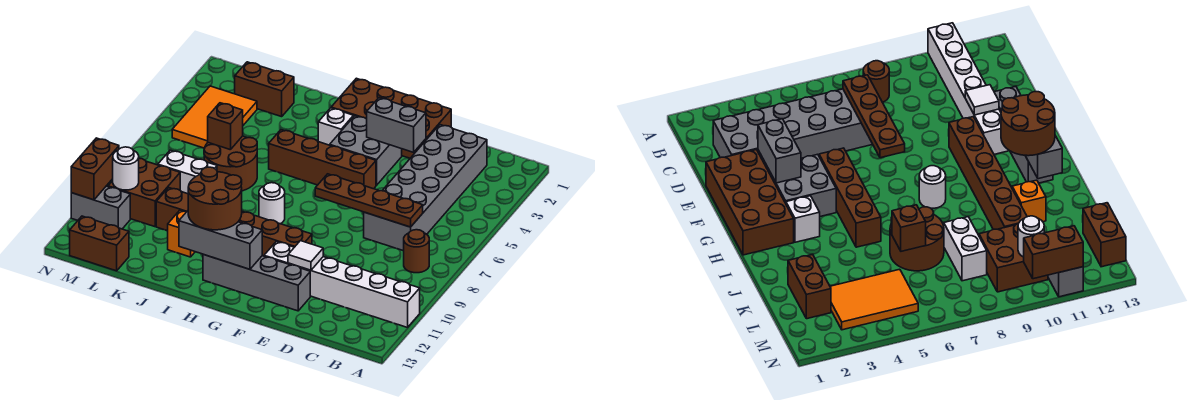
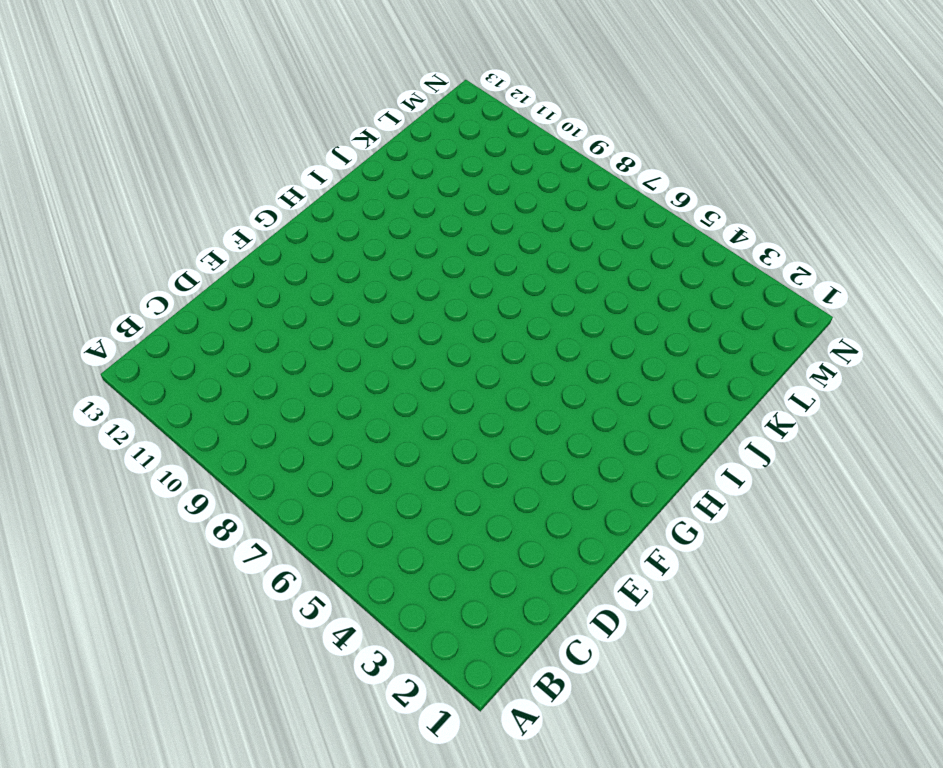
none -> white brick A11:F11 level 1
none -> brown round brick B8 level 1
none -> grey brick C2:D7 level 1

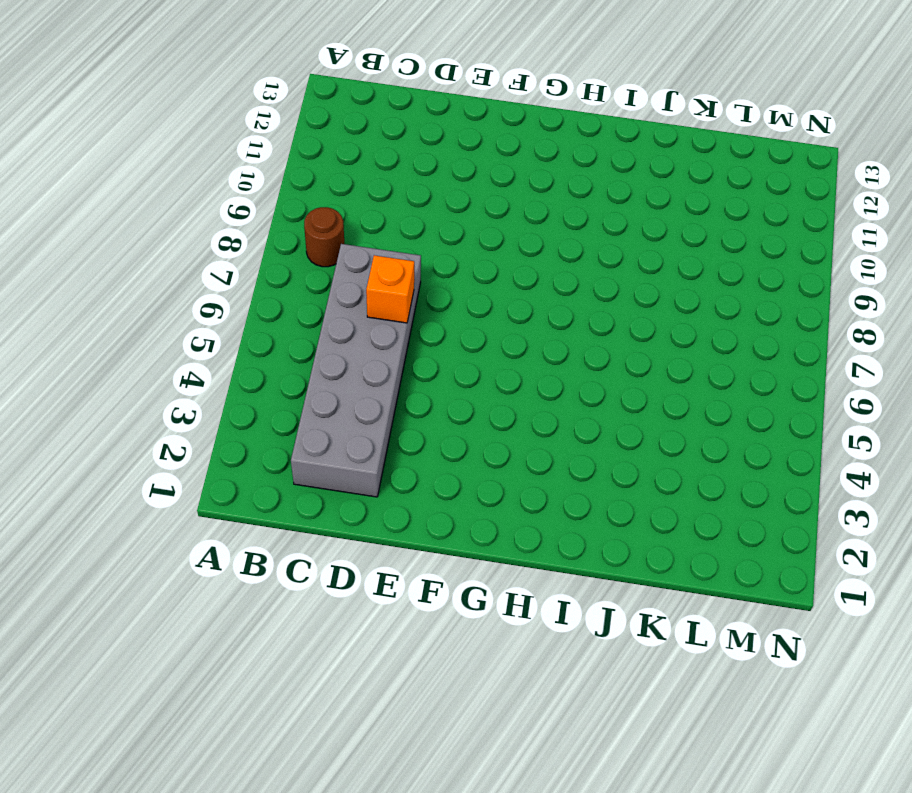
orange brick D6 level 2 -> orange brick J11 level 1
none -> white brick A11:F11 level 1
none -> brown brick E1:H2 level 1
none -> grey brick E12:H12 level 1

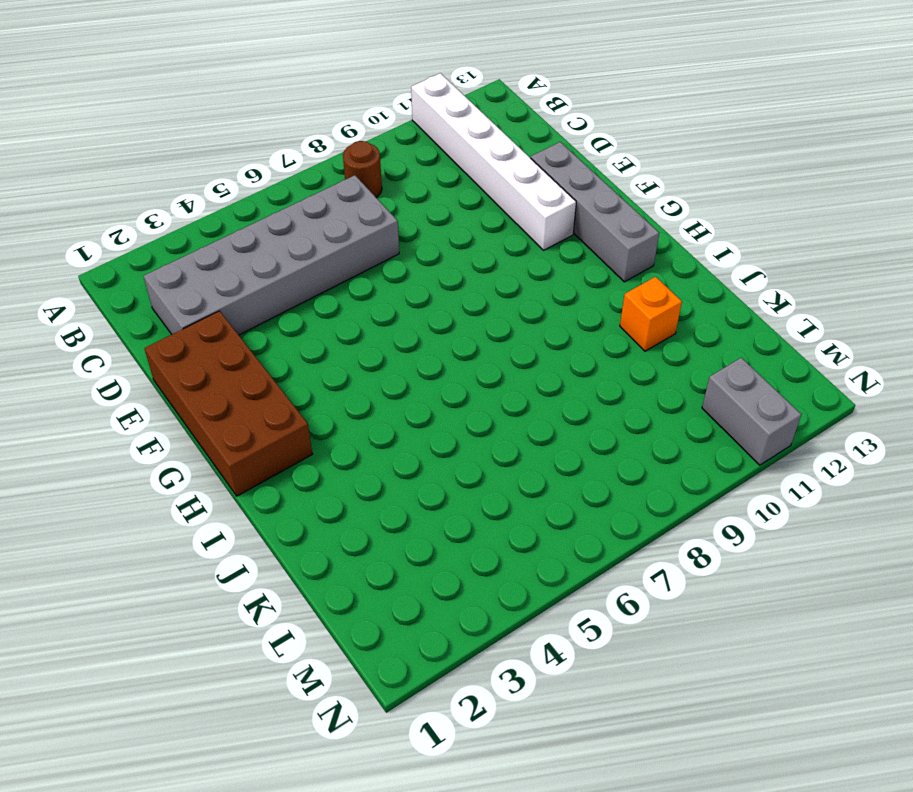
none -> grey brick F3:G4 level 1
none -> brown brick F5:I5 level 1
none -> brown brick F10:K10 level 1

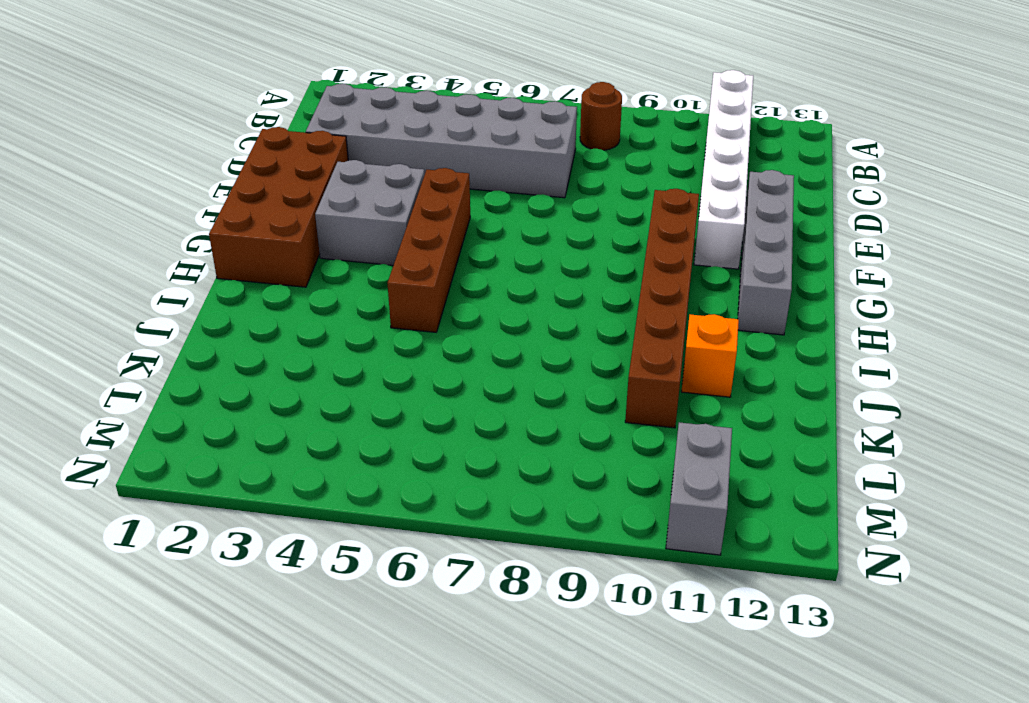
none -> white brick H3 level 1
none -> white round brick H8 level 1
none -> brown round brick J6:K7 level 1

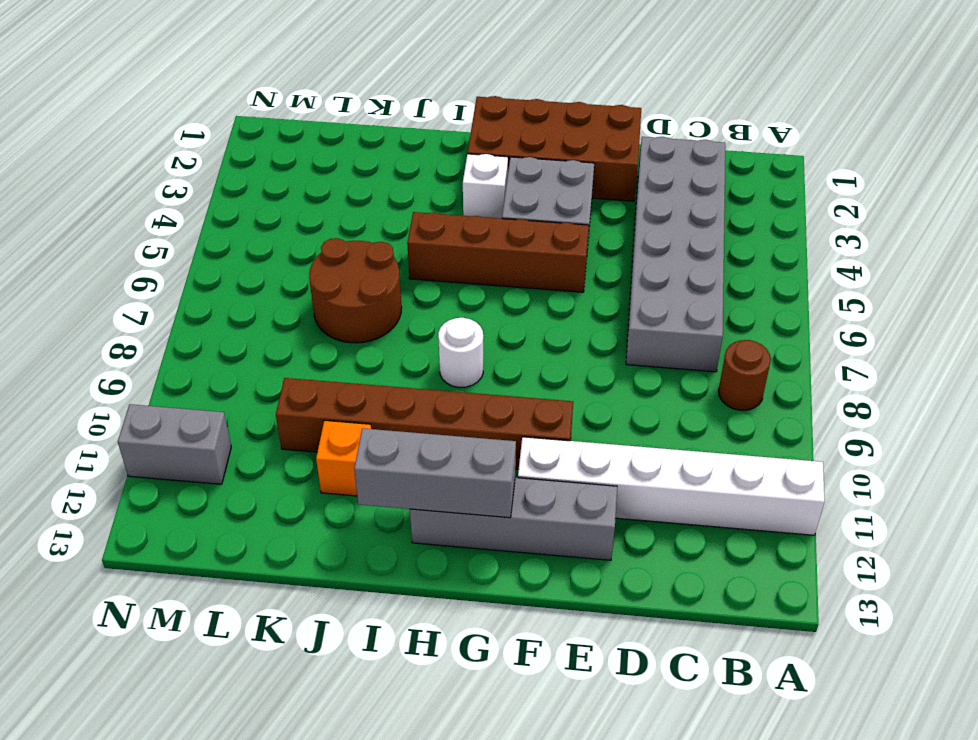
none -> brown brick K2:L2 level 1
none -> white brick K8:L8 level 1
none -> orange tile L3:M5 level 1

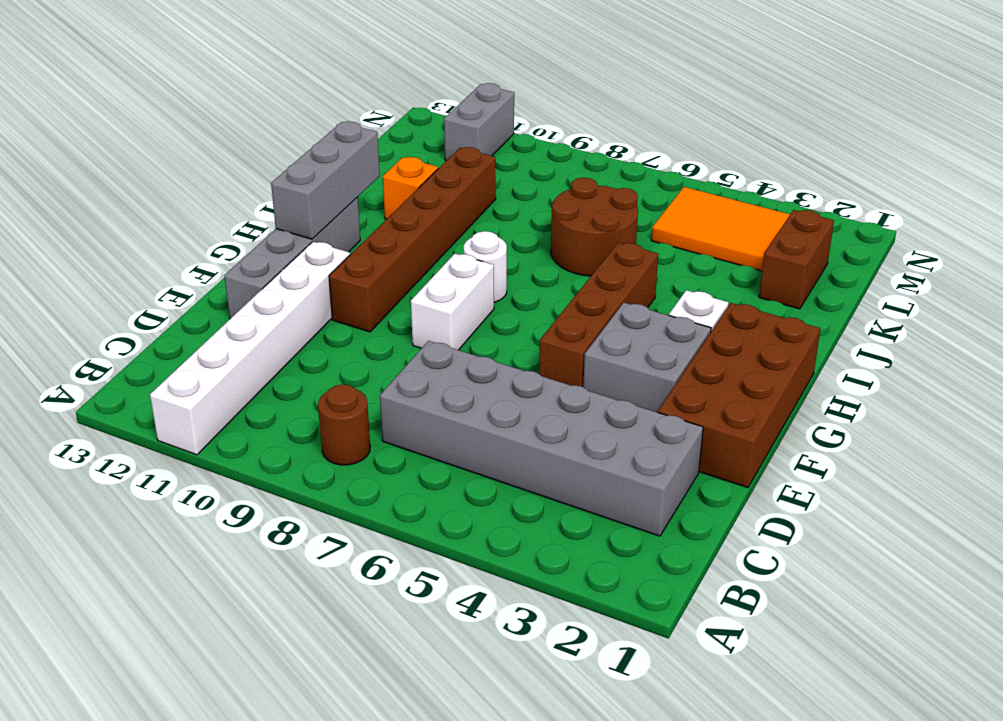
white brick F8:G8 level 1 -> white brick K8:L8 level 1
none -> brown brick L9:M10 level 1
none -> brown brick L13:M13 level 1
none -> brown plate C7:F7 level 2

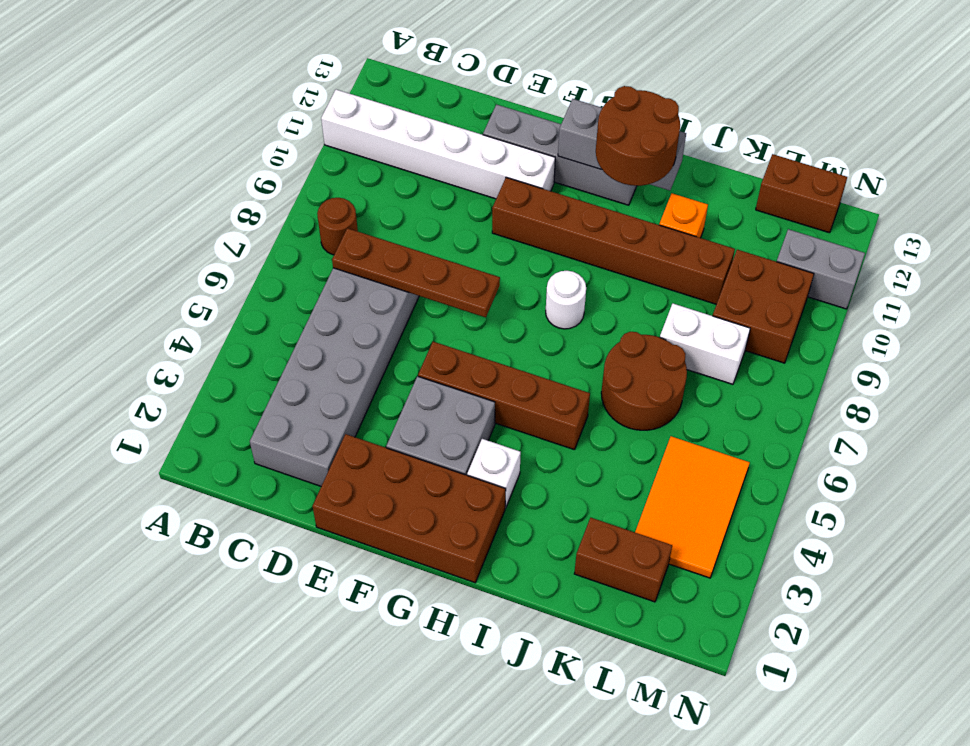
none -> grey brick E3:F3 level 2
none -> white tile E11 level 2
none -> brown brick K6 level 2

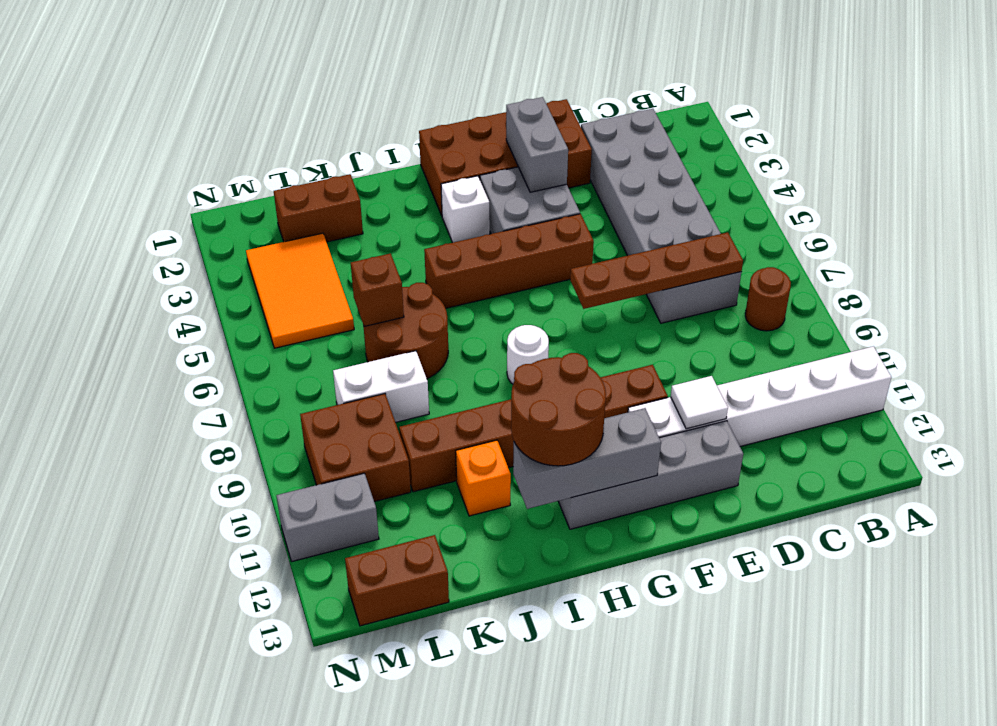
grey brick F2:F3 level 2 -> grey brick E3:F3 level 2
none -> white round brick M10 level 2
none -> brown brick N10:N11 level 2

